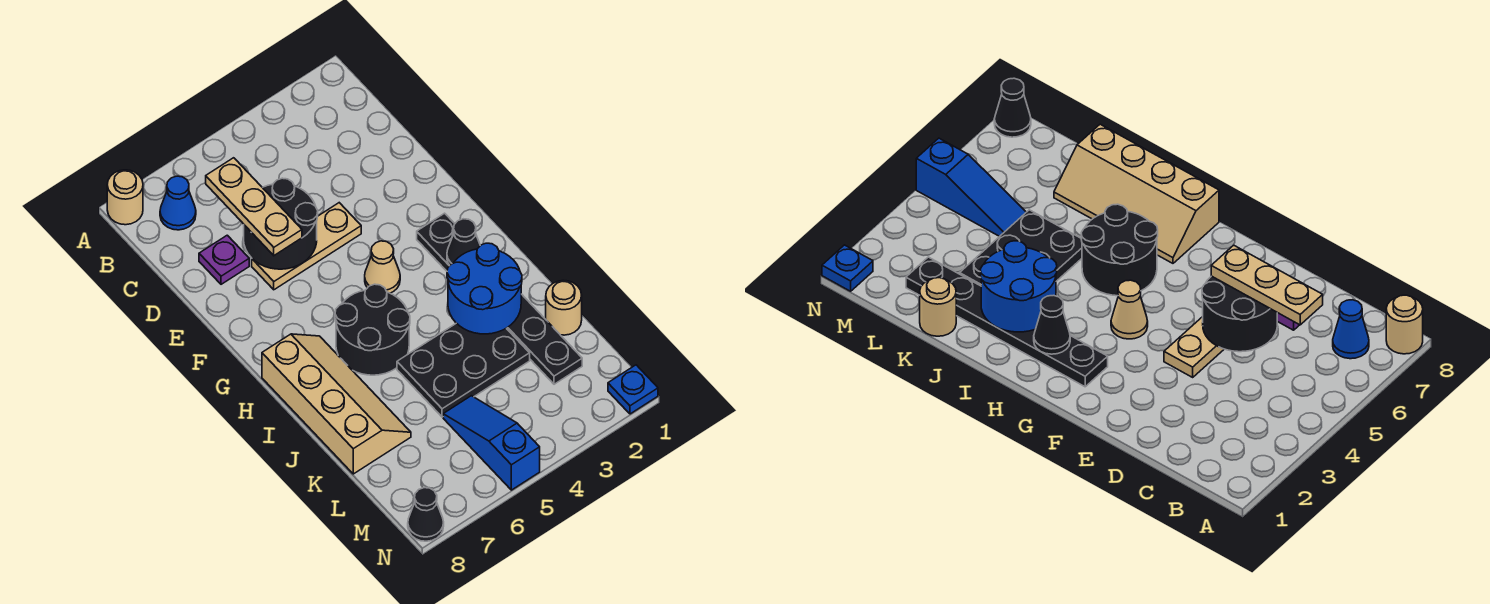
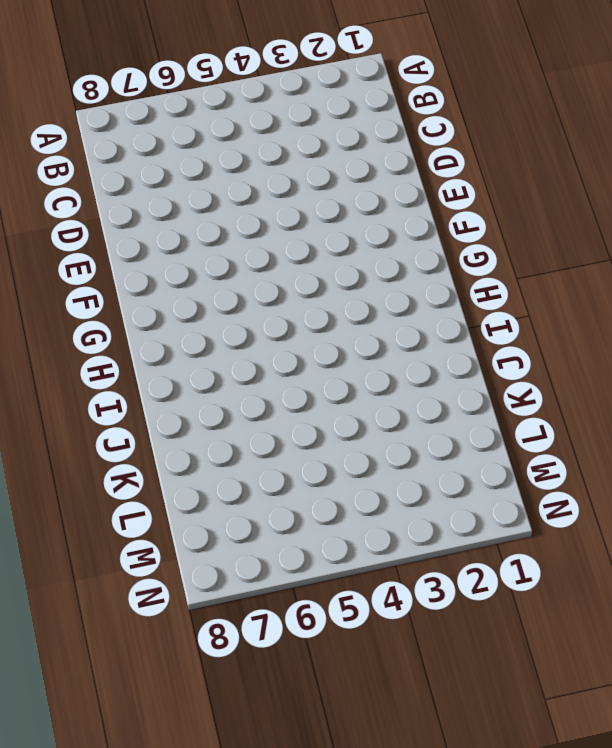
none -> tan round brick A8 level 1
none -> blue cone B7 level 1
none -> purple plate D7 level 1

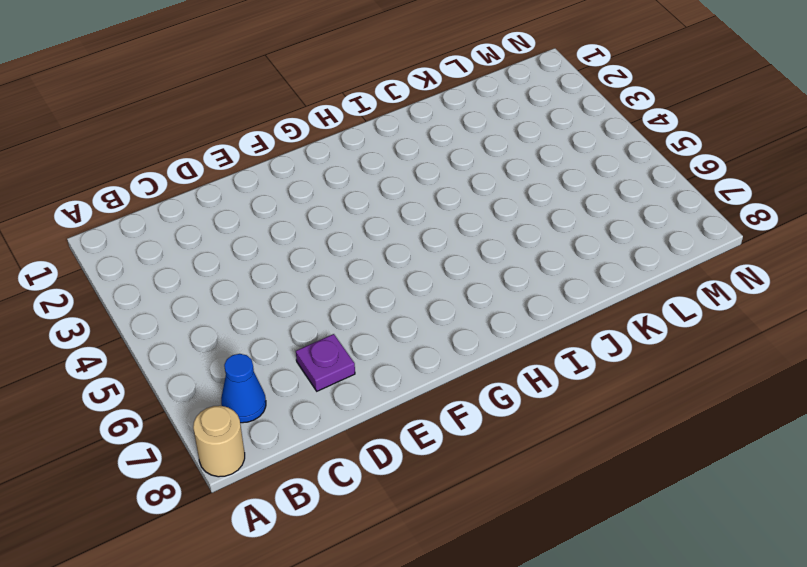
none -> tan plate E4:E6 level 1
none -> black plate G2:L2 level 1
none -> tan cone G4 level 1

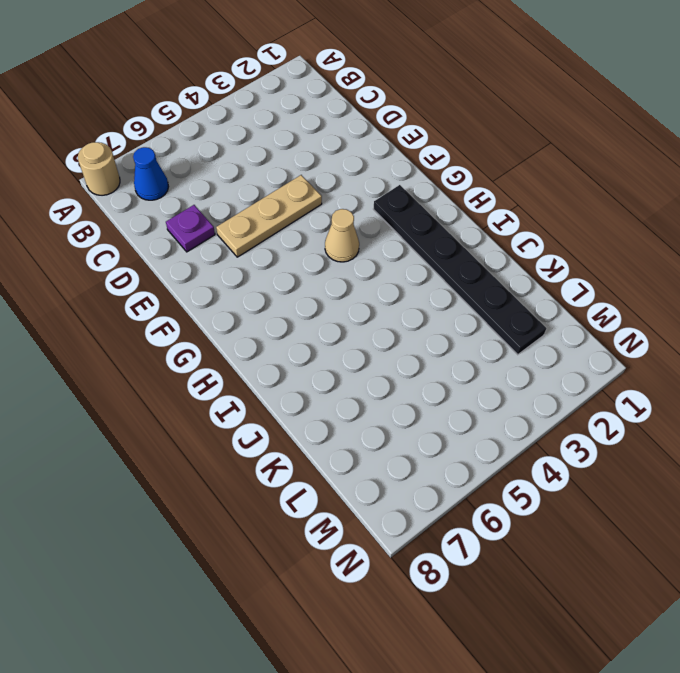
none -> black round brick H5:I6 level 1
none -> tan slope H7:K8 level 1 top 8
none -> black plate J3:K5 level 1

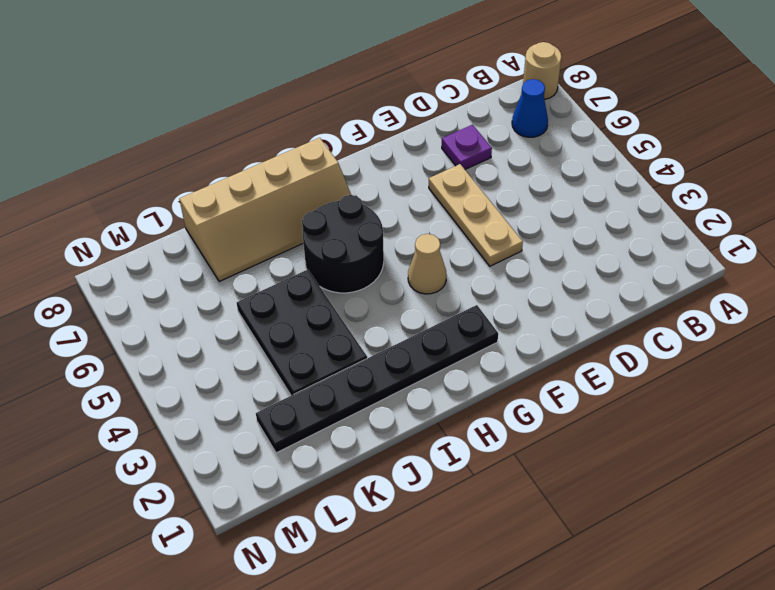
none -> tan round brick K1 level 1
none -> blue slope L5:N5 level 1 top N
none -> blue plate N1 level 1

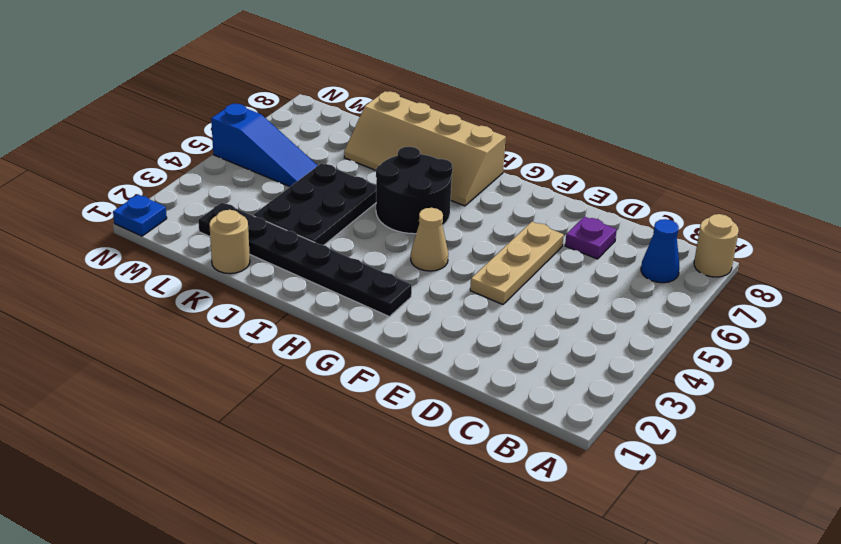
none -> black cone N8 level 1
none -> black round brick D5:E6 level 2
none -> black cone H2 level 2

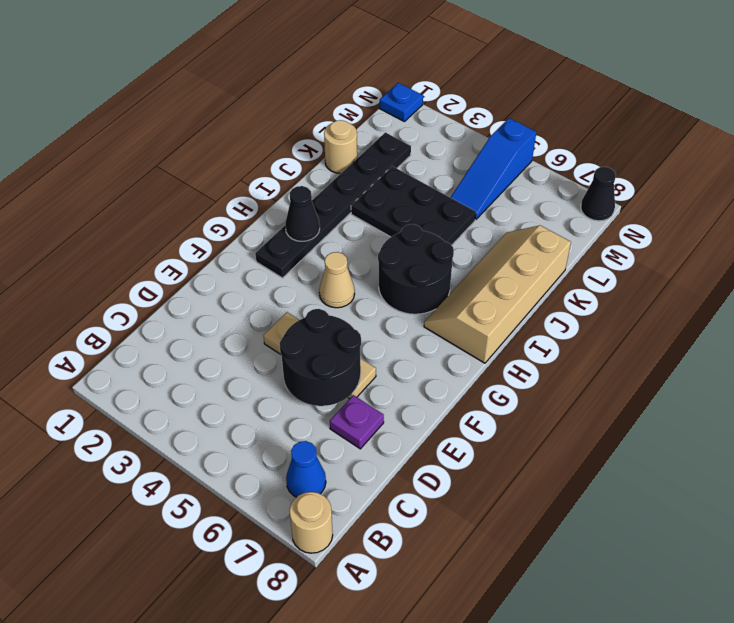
none -> blue round brick I2:J3 level 2
none -> tan plate C6:E6 level 3

